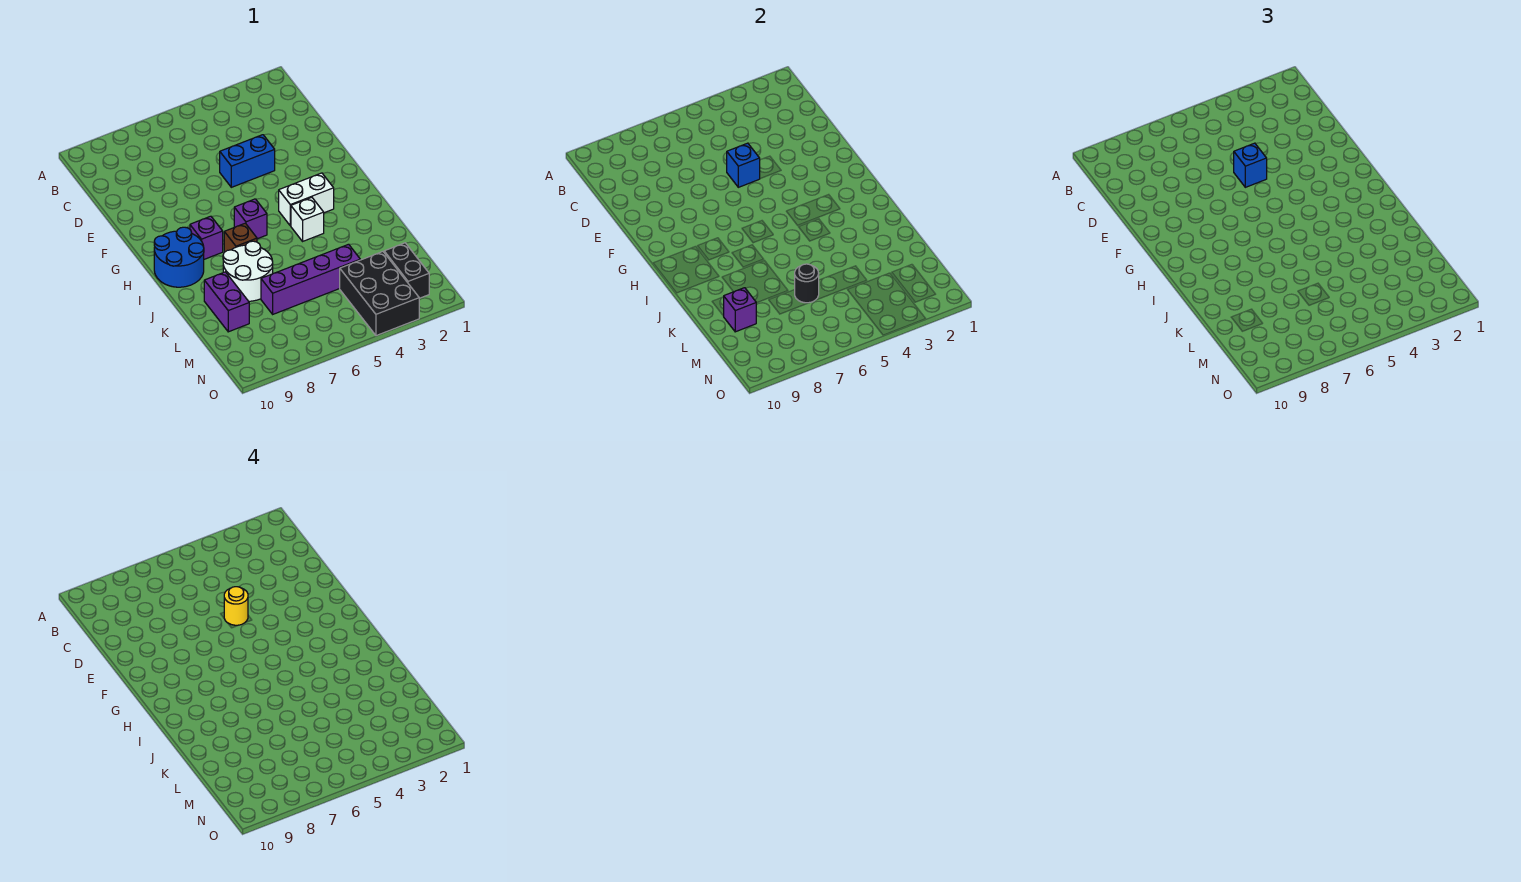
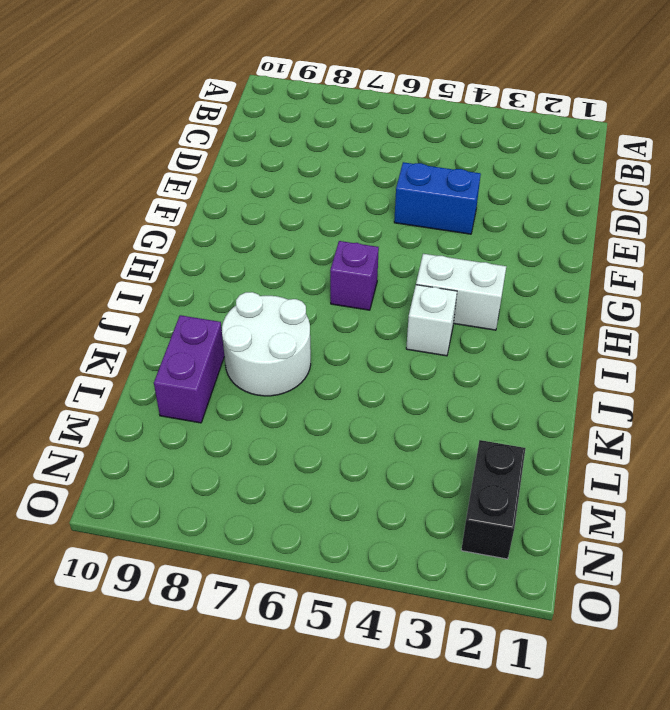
none -> purple brick H8 level 1
none -> blue round brick H9:I10 level 1
none -> brown brick I7 level 1

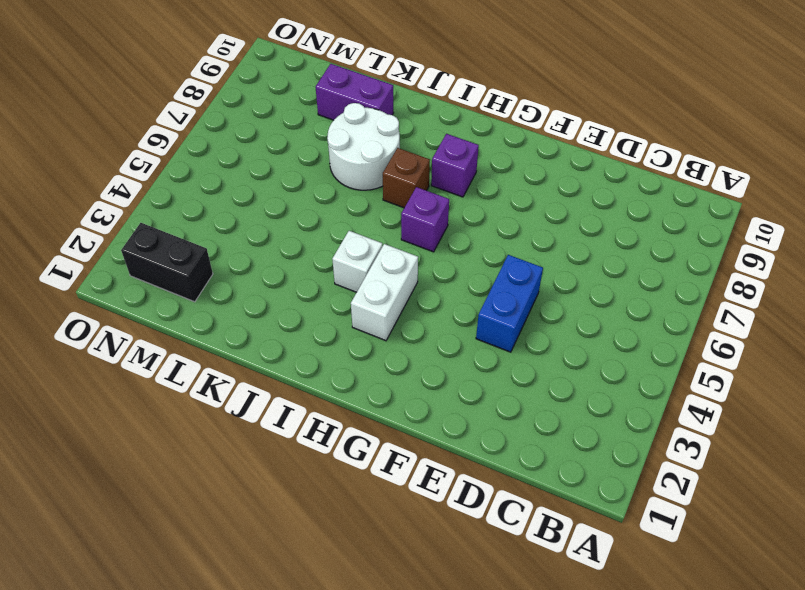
none -> blue round brick H9:I10 level 1
none -> purple brick L4:L7 level 1
none -> black brick M3:O4 level 1

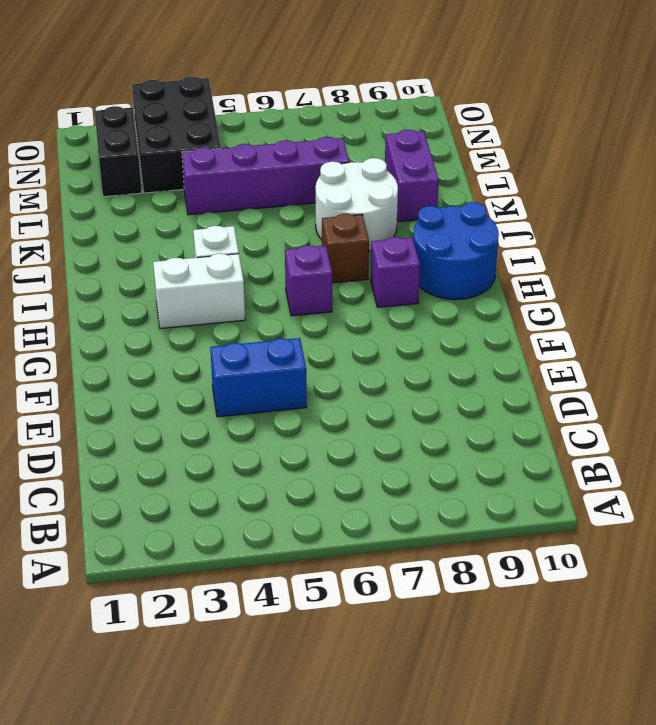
none -> blue brick E5 level 2
none -> black round brick L6 level 2
none -> purple brick L9 level 2

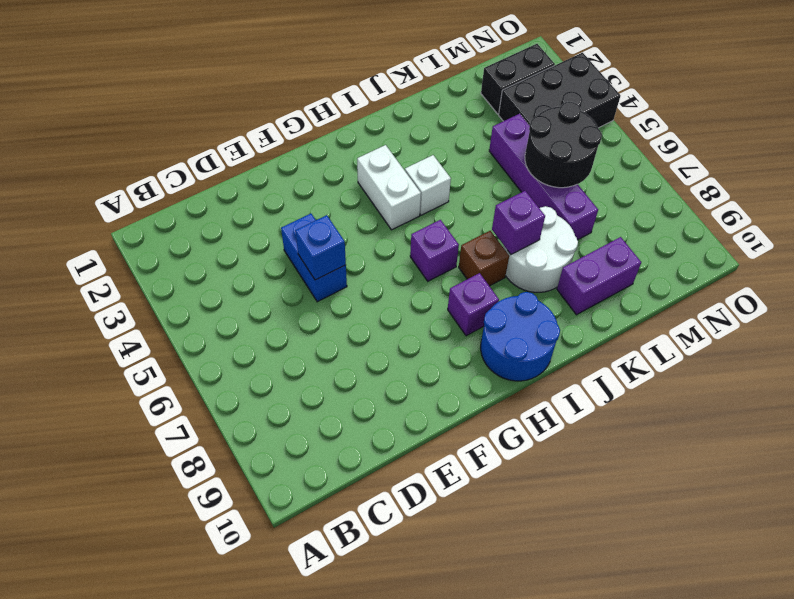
purple brick J7 level 2 -> purple brick L9 level 2
black round brick L5:M6 level 2 -> black round brick L6 level 2
none -> blue brick E5 level 3
none -> yellow round brick E5 level 4

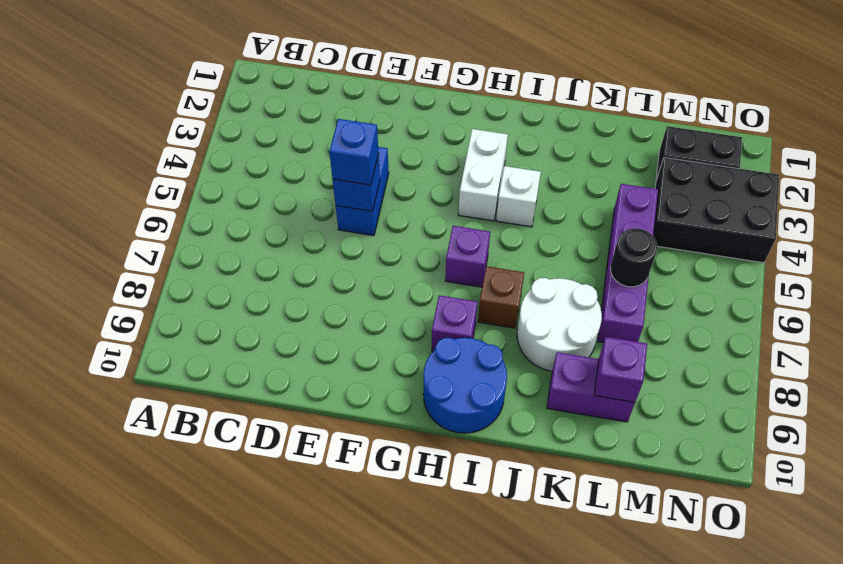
none -> yellow round brick E5 level 4

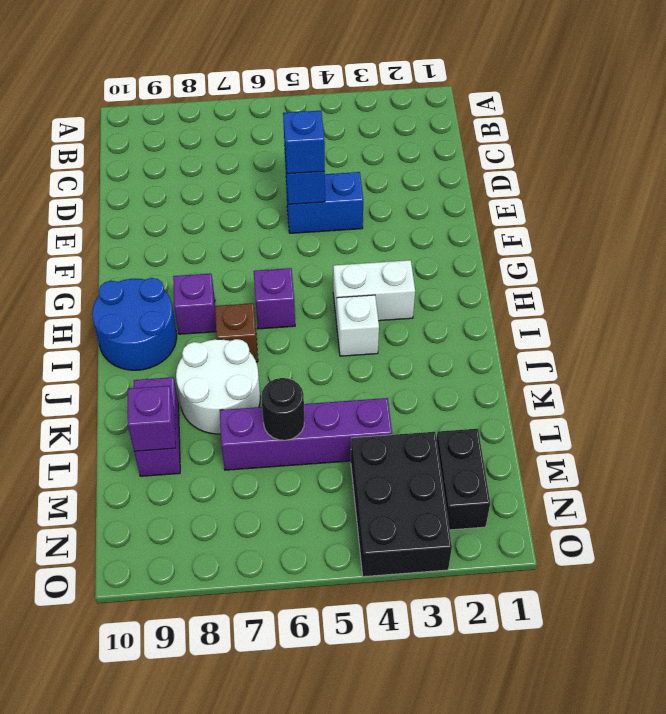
none -> yellow round brick E5 level 4

